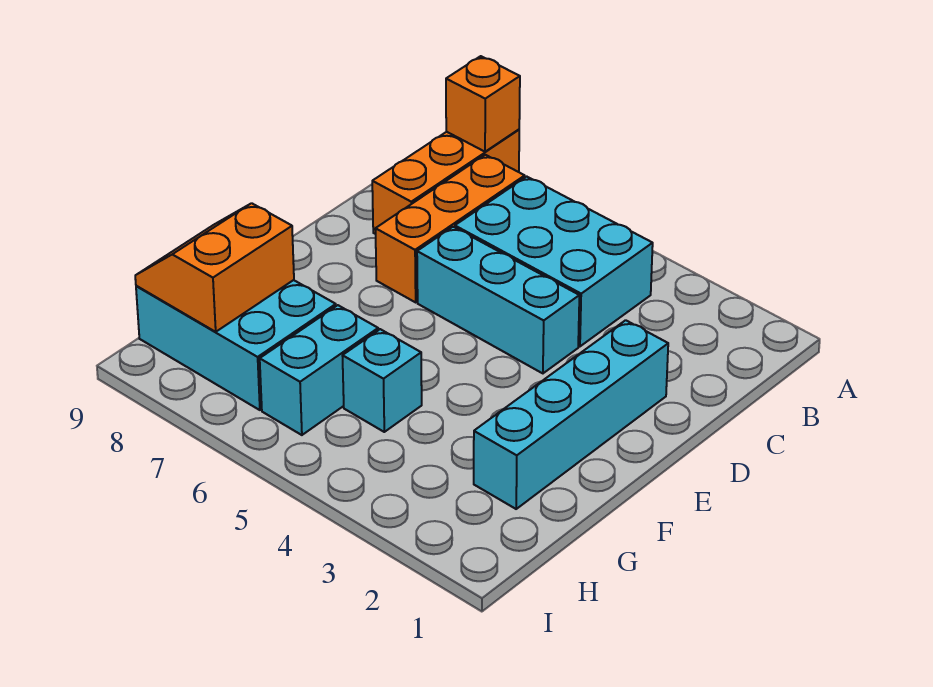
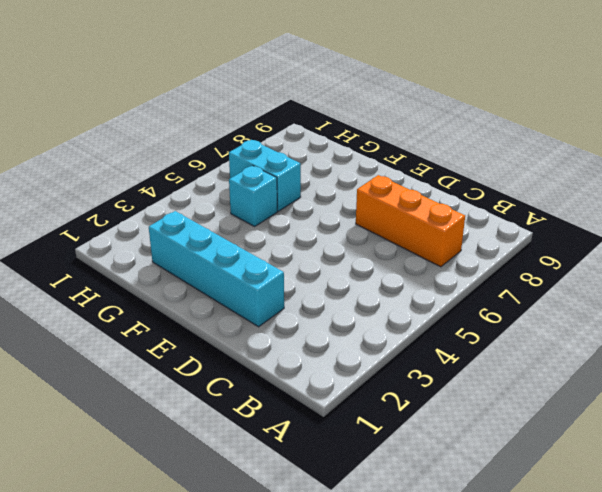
none -> orange brick A8:C8 level 1
none -> cyan brick B4:C6 level 1

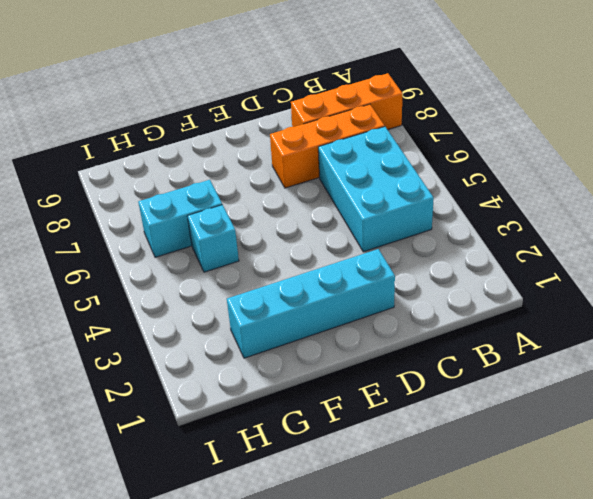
none -> cyan brick D4:D6 level 1
none -> cyan brick G7:H9 level 1

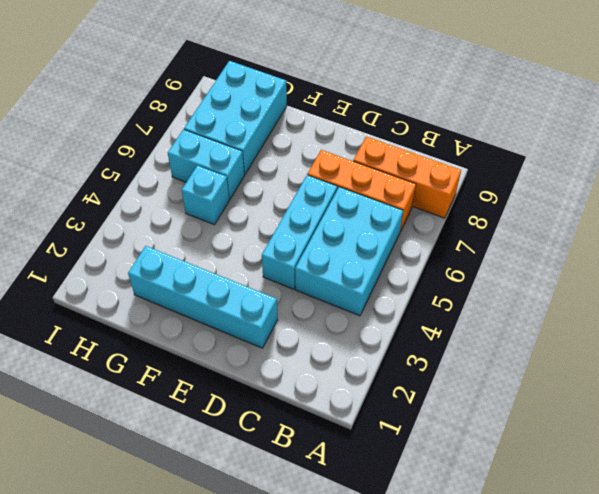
none -> orange brick A8 level 2
none -> orange slope G8:H9 level 2 top 8

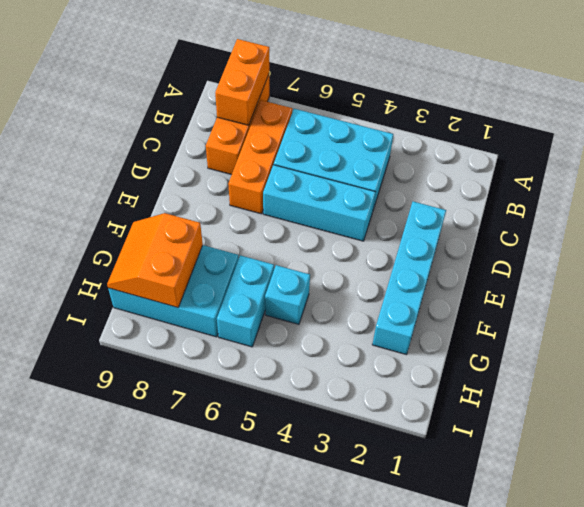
orange brick A8:B8 level 2 -> orange brick A8 level 2

